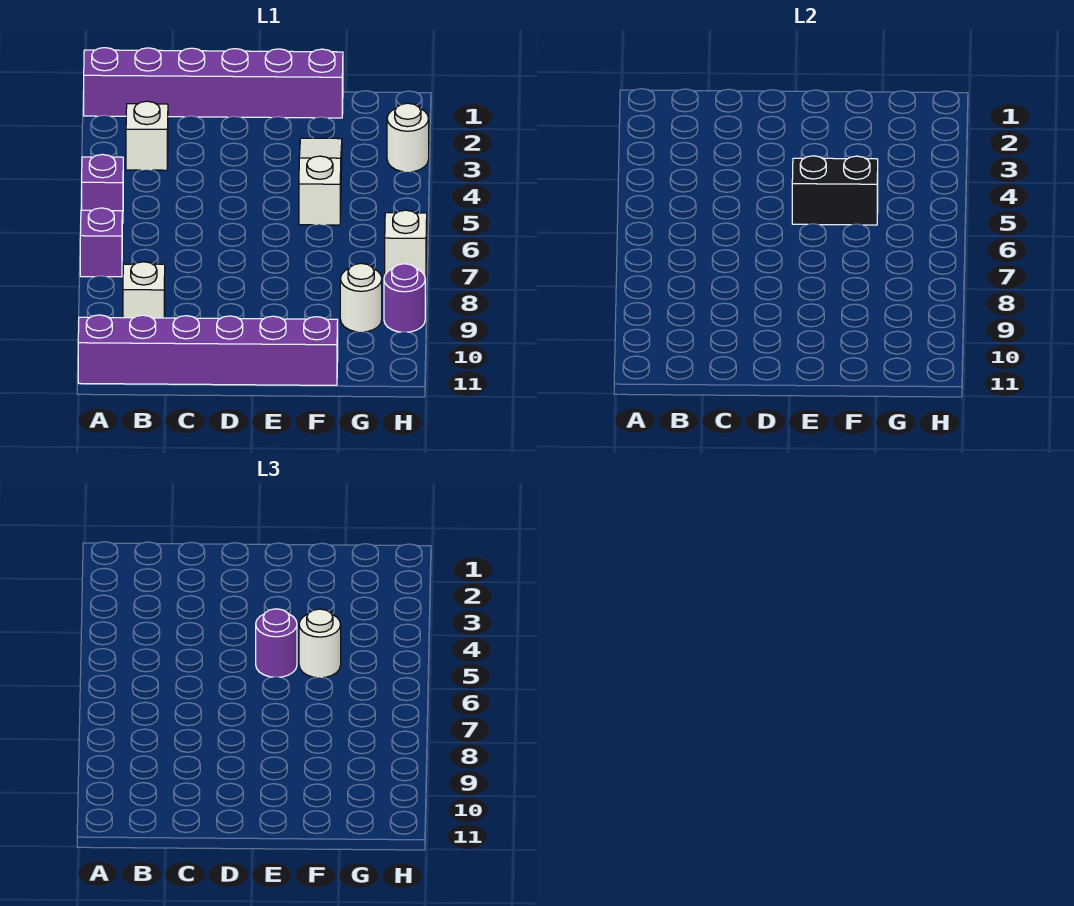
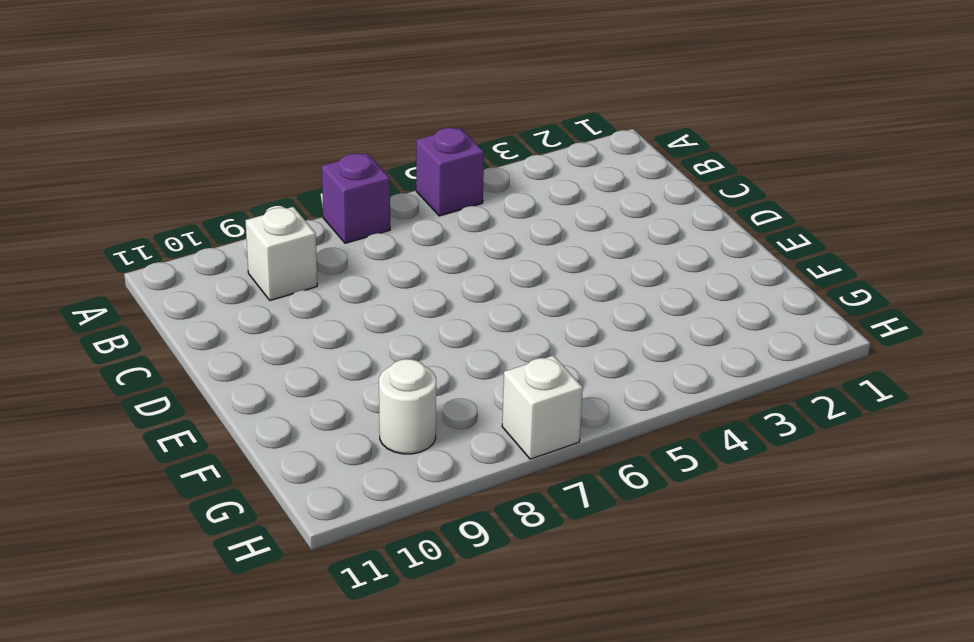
none -> purple brick A1:F1 level 1
none -> purple brick A11:F11 level 1
none -> white brick B3 level 1

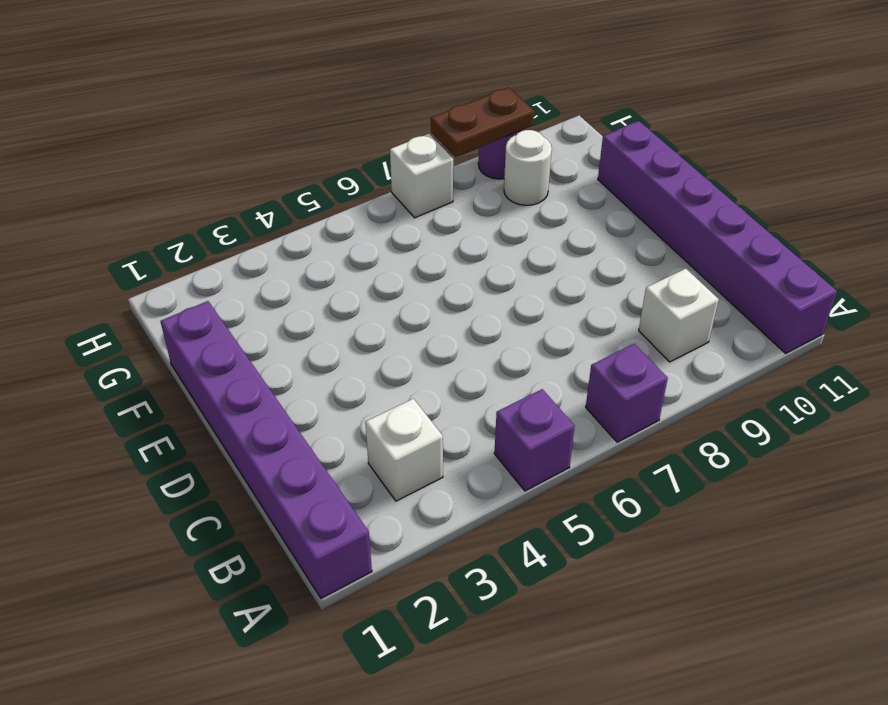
brown plate H8:H9 level 2 -> none
none -> white slope F3:F5 level 1 top 5
none -> white round brick H3 level 1
none -> black brick E5:F5 level 2

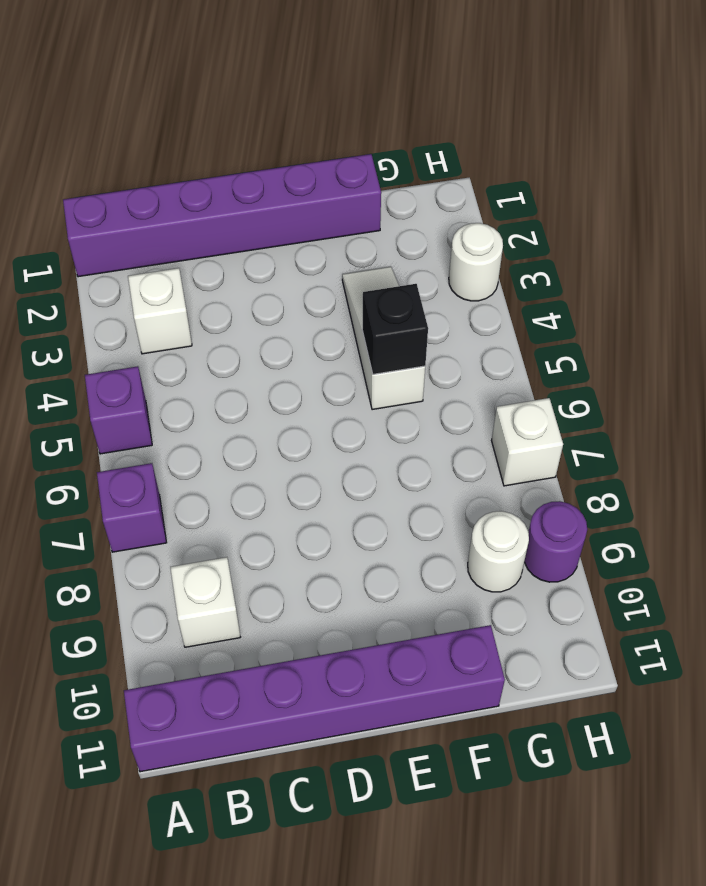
black brick F5 level 2 -> black brick E5:F5 level 2
none -> purple round brick E5 level 3
none -> white round brick F5 level 3

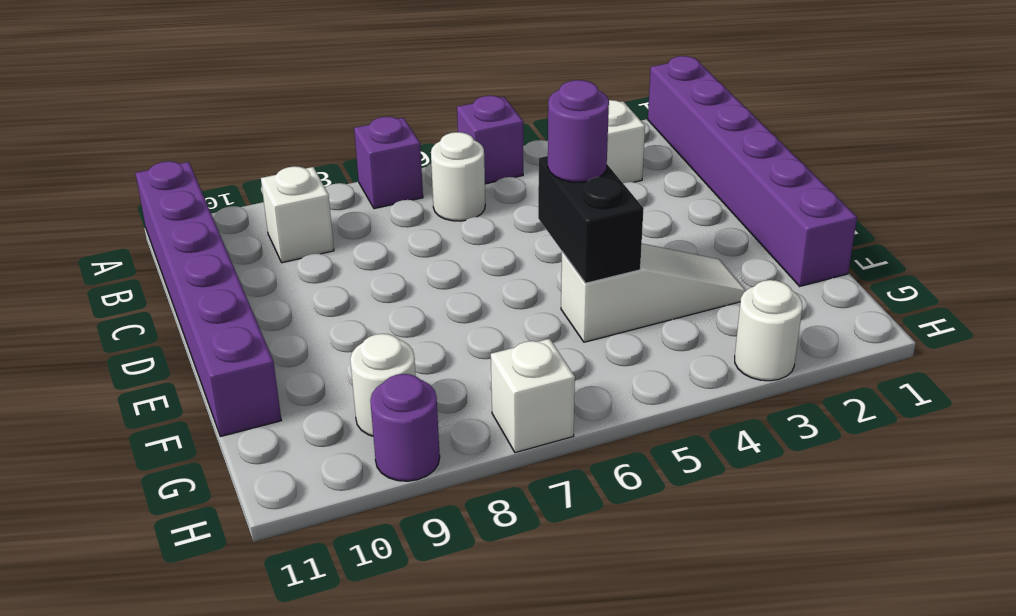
white round brick B6 level 1 -> white round brick F5 level 3

